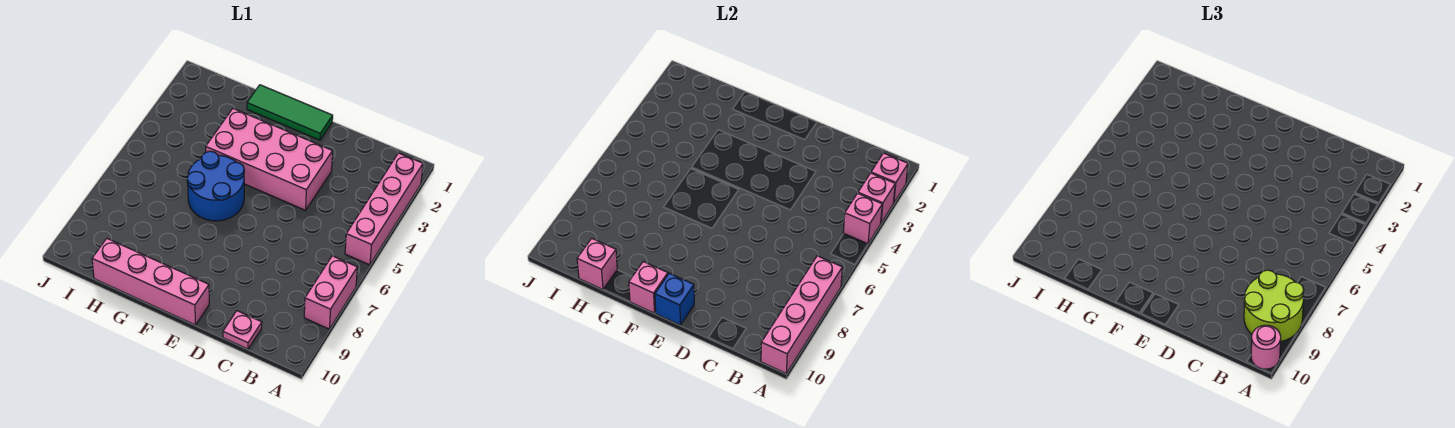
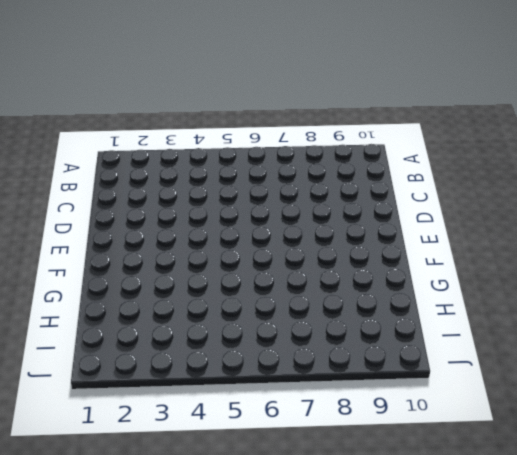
none -> pink brick A2:A5 level 1
none -> pink brick A7:A8 level 1
none -> pink plate C10 level 1

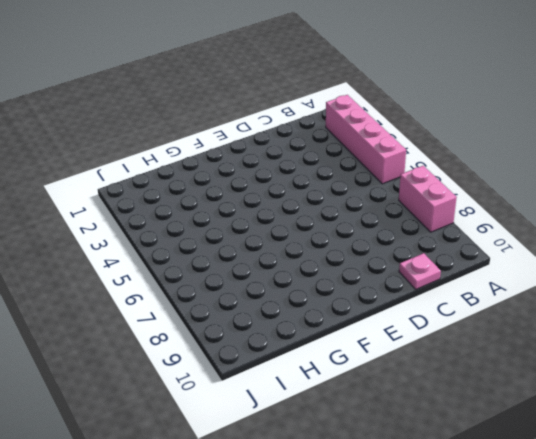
none -> pink brick D3:G4 level 1
none -> green tile E1:G1 level 1
none -> pink brick E10:H10 level 1

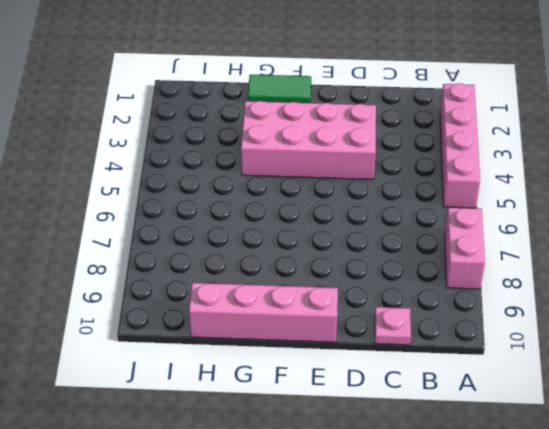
green tile F1:G1 level 1 -> green tile E1:G1 level 1
none -> blue round brick F5:G6 level 1
none -> pink brick A2 level 2
none -> pink brick A3 level 2

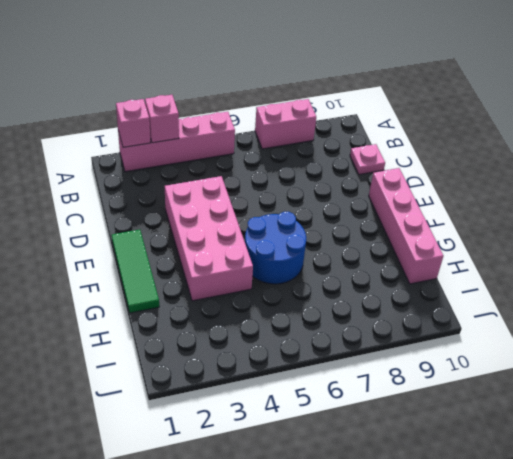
none -> pink brick A4 level 2
none -> pink brick A7:A10 level 2
none -> blue brick E10 level 2

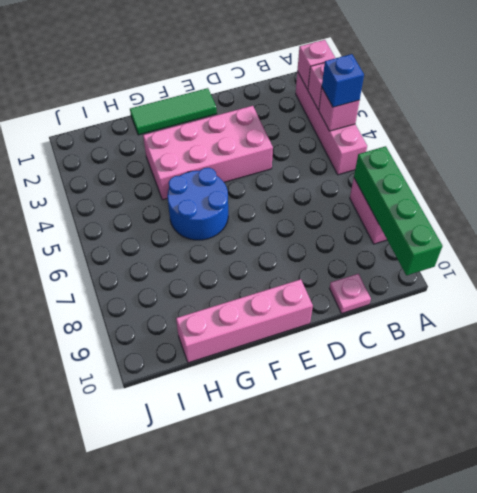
blue brick A4 level 3 -> blue brick E10 level 2
green brick A7:A10 level 2 -> pink brick A7:A10 level 2
none -> pink brick F10 level 2
none -> pink brick H10 level 2
none -> lime round brick A8:B9 level 3

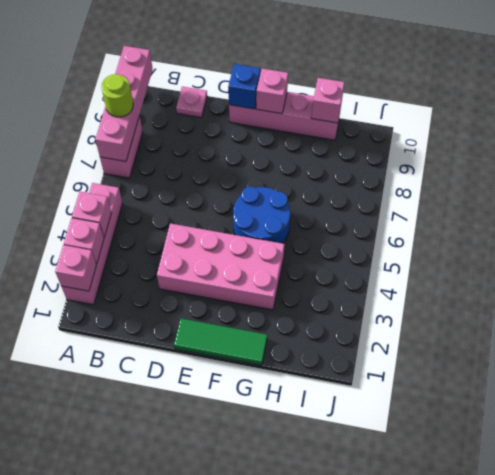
lime round brick A8 level 3 -> lime round brick A8:B9 level 3
none -> pink round brick A10 level 3

